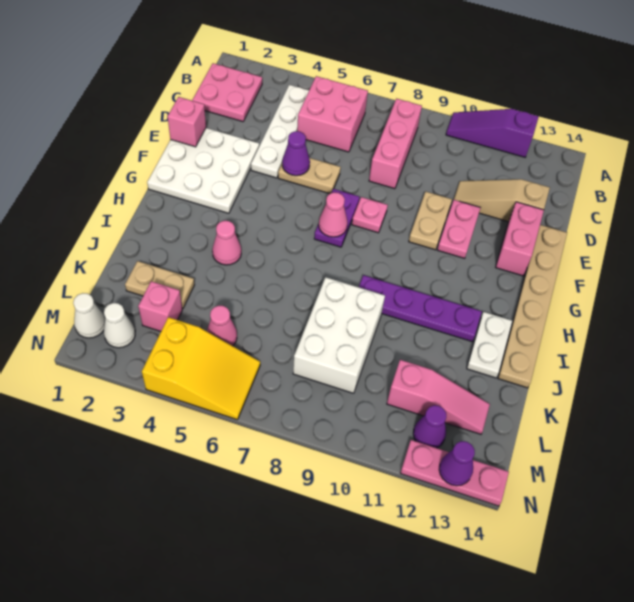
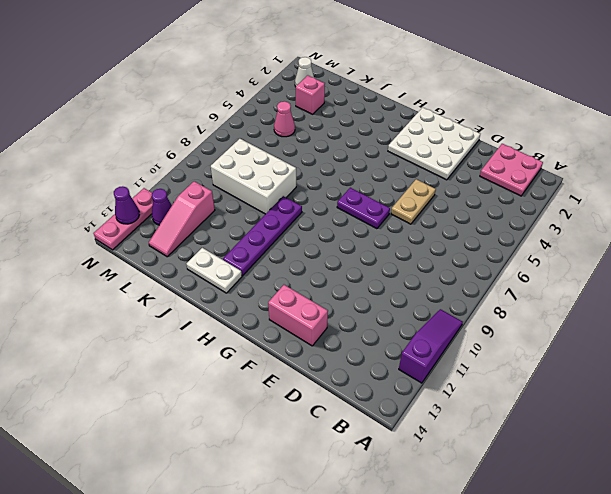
none -> white plate B4:E4 level 1
none -> pink brick B5:C6 level 1
none -> pink brick B8:D8 level 1
none -> tan slope D11:D13 level 1 top 13

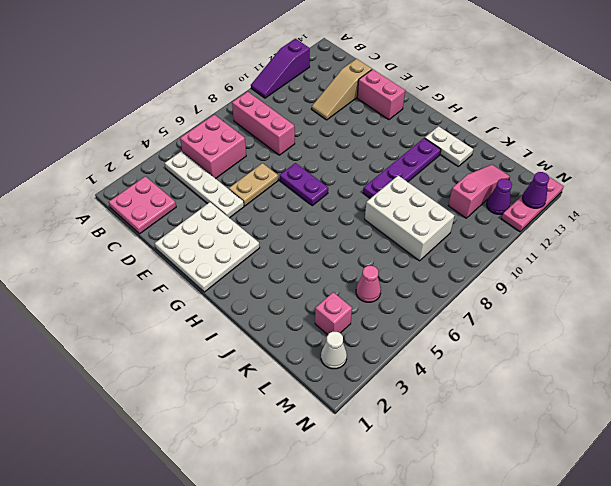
none -> tan plate E10:F10 level 1
none -> pink plate E11:F11 level 1
none -> tan plate E14:J14 level 1
none -> pink plate F8 level 1

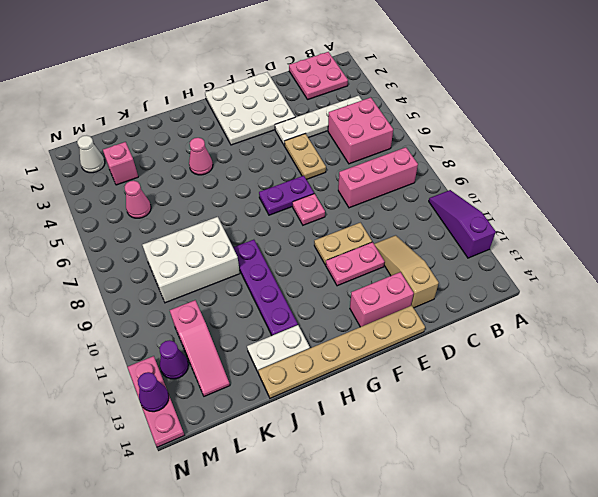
none -> tan plate K2:K3 level 1
none -> white cone M1 level 1
none -> yellow slope M4:N6 level 1 top 4
none -> pink brick E1 level 2

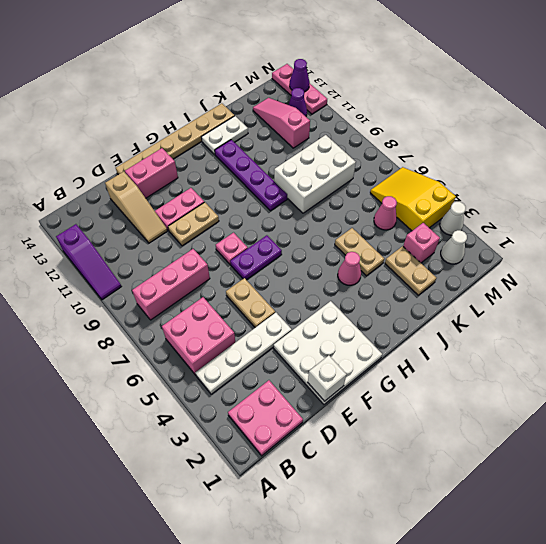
white brick E1 level 2 -> pink brick E1 level 2
tan plate J4:J5 level 1 -> none
white cone N3 level 1 -> white cone M1 level 1
none -> purple cone E5 level 2
none -> pink cone G7 level 2

